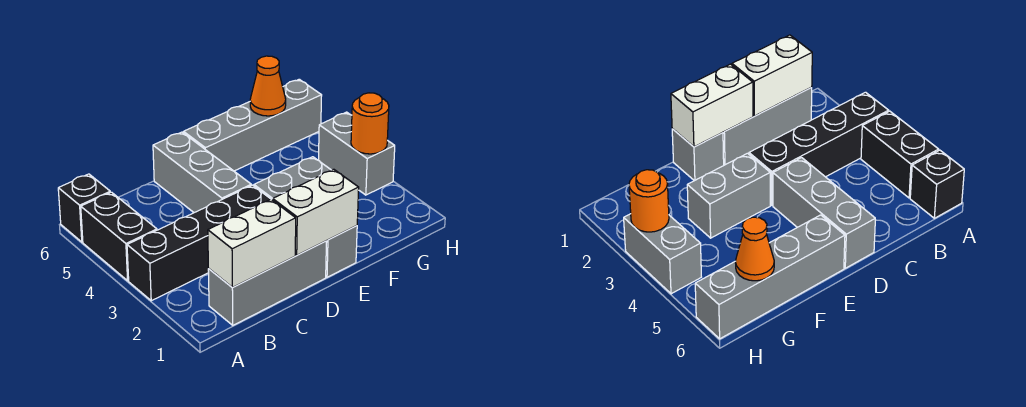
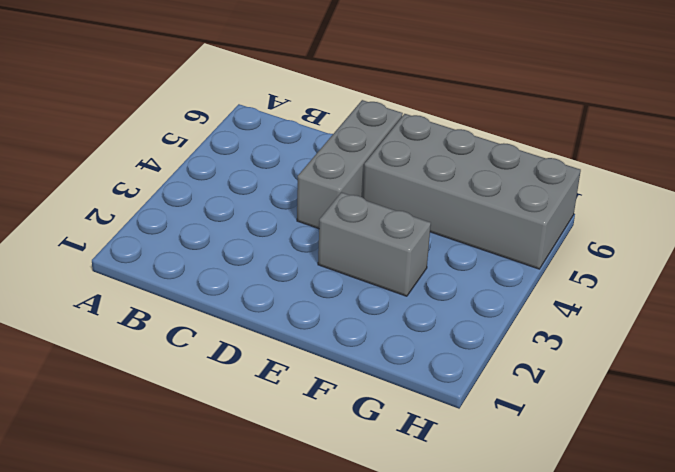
grey brick E5:H6 level 1 -> grey brick E6:H6 level 1
none -> black brick A3:D3 level 1
none -> black brick A4:A5 level 1
none -> black brick A6 level 1

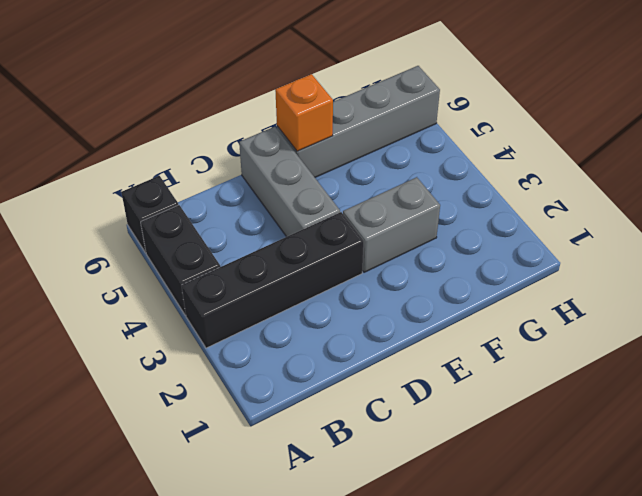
orange brick E6 level 2 -> none
none -> grey brick B1:D1 level 1
none -> grey brick E1 level 1
none -> grey brick H3:H4 level 1

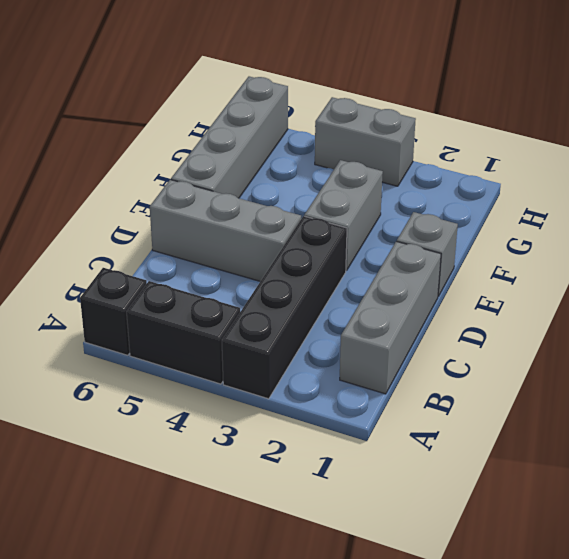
none -> white brick B1:C1 level 2
none -> white brick D1:E1 level 2
none -> orange cone G6 level 2

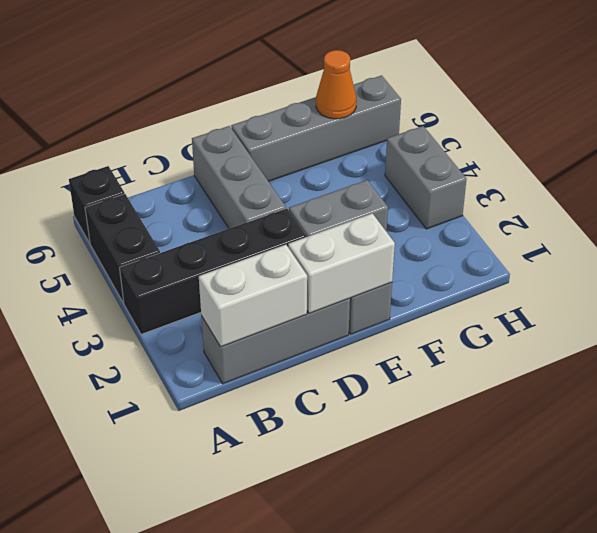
none -> orange round brick H3 level 2

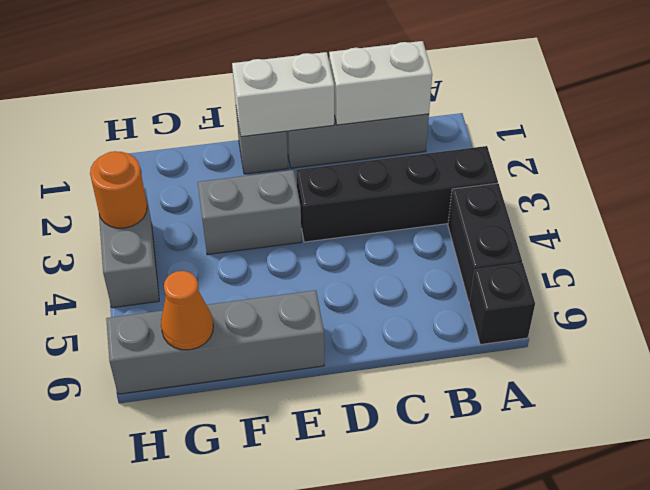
none -> grey brick D4:D6 level 1

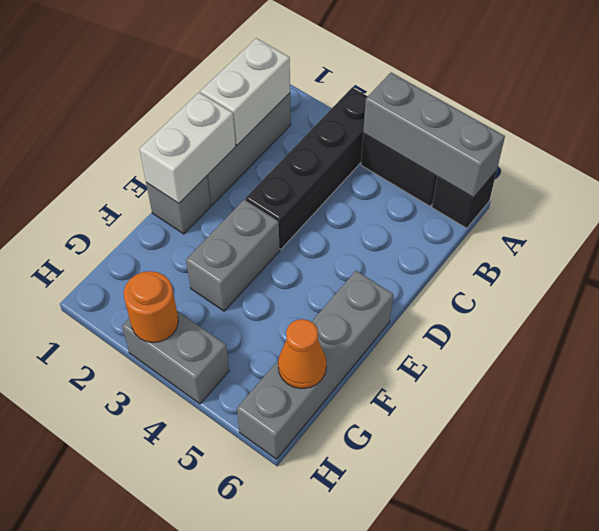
grey brick A4:A6 level 2 -> grey brick D4:D6 level 1

